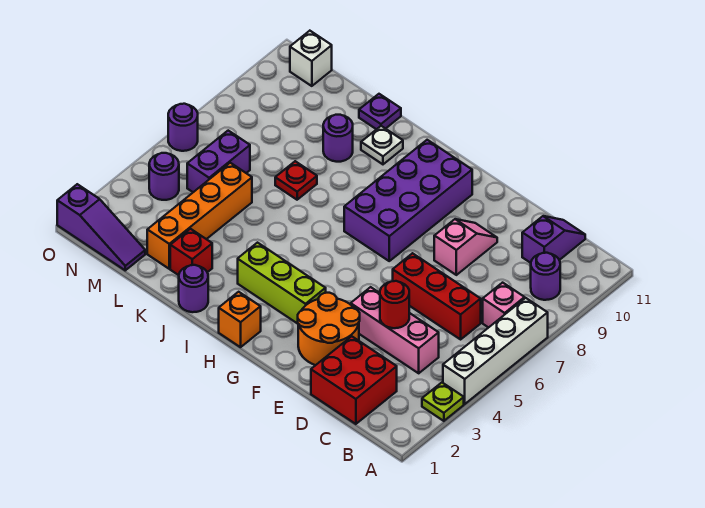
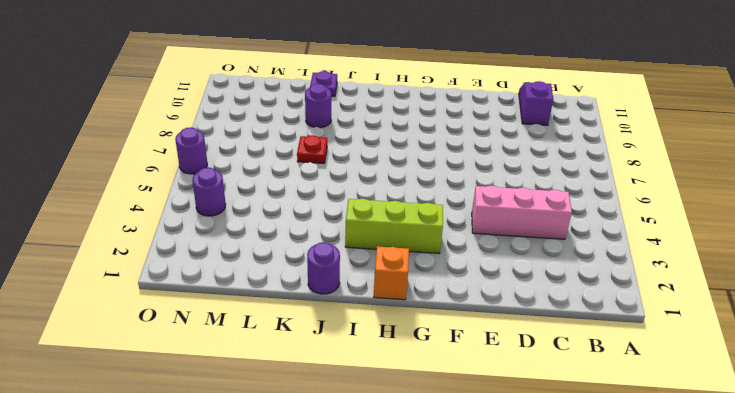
none -> lime plate A3 level 1
none -> white brick A4:A7 level 1
none -> pink brick B7 level 1

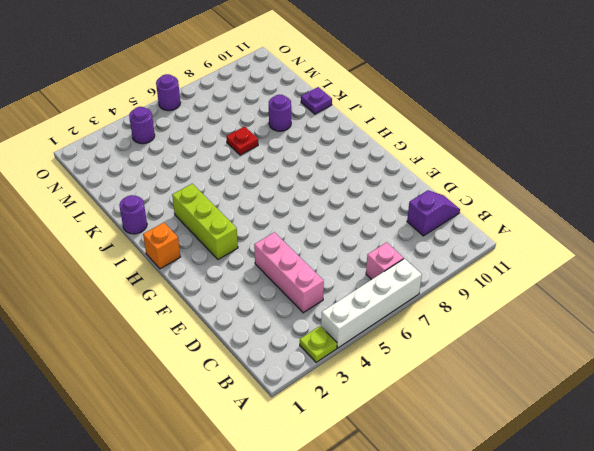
none -> purple round brick B9 level 1
none -> red brick C1:D2 level 1
none -> red brick C6:E6 level 1

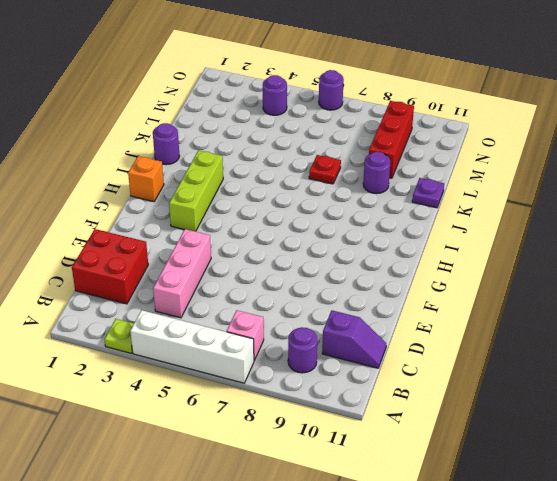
red brick L9:N9 level 1 -> red brick C6:E6 level 1
none -> orange round brick E2:F3 level 1
none -> pink slope E8:E9 level 1 top 8
none -> purple brick G7:H10 level 1

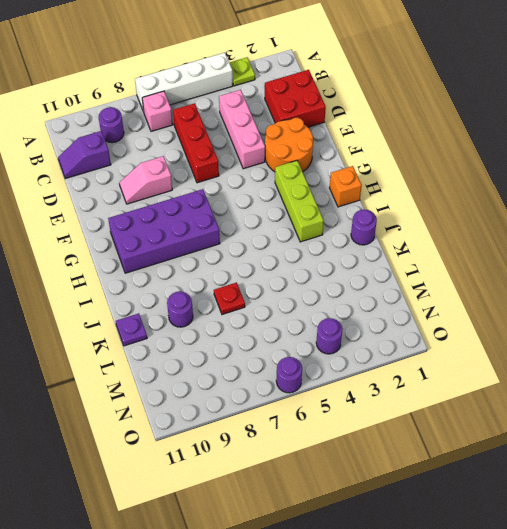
none -> white plate J10 level 1
none -> red brick K2 level 1
none -> orange brick L2:L5 level 1

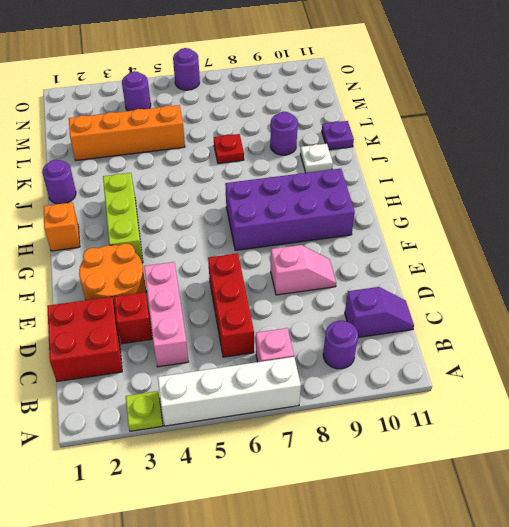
red brick D3 level 1 -> red brick K2 level 1
none -> purple slope M1:O1 level 1 top O
none -> purple brick M5:M6 level 1
none -> white brick N11 level 1

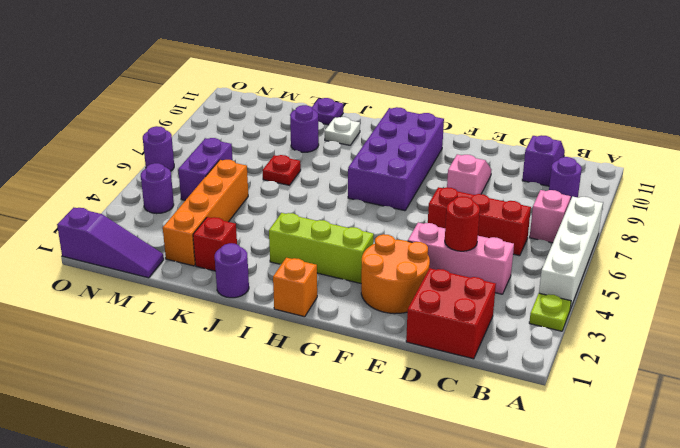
none -> white brick N11 level 1

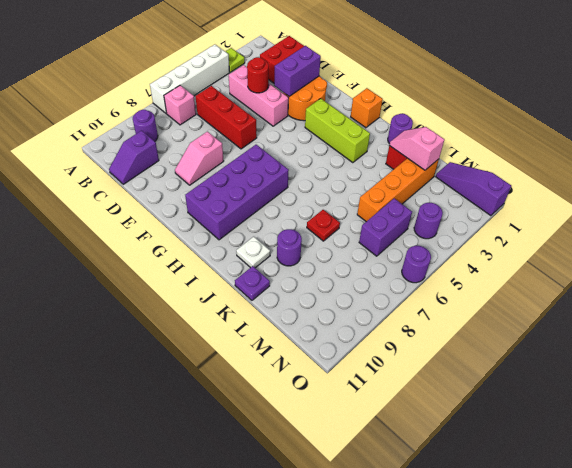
purple brick E2:E3 level 2 -> none
pink slope K2:L2 level 2 top L -> none
none -> white brick N11 level 1

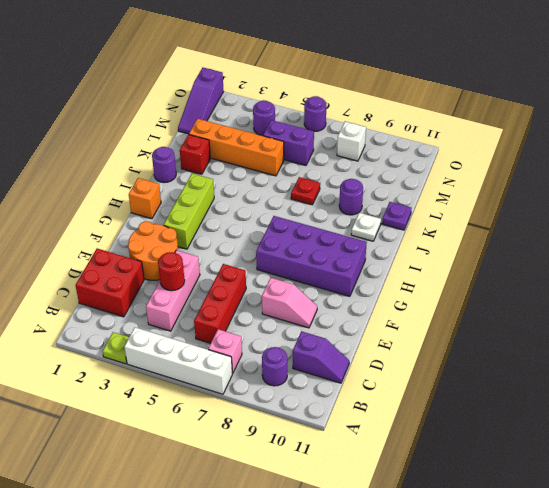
white brick N8 level 1 -> white brick N11 level 1

